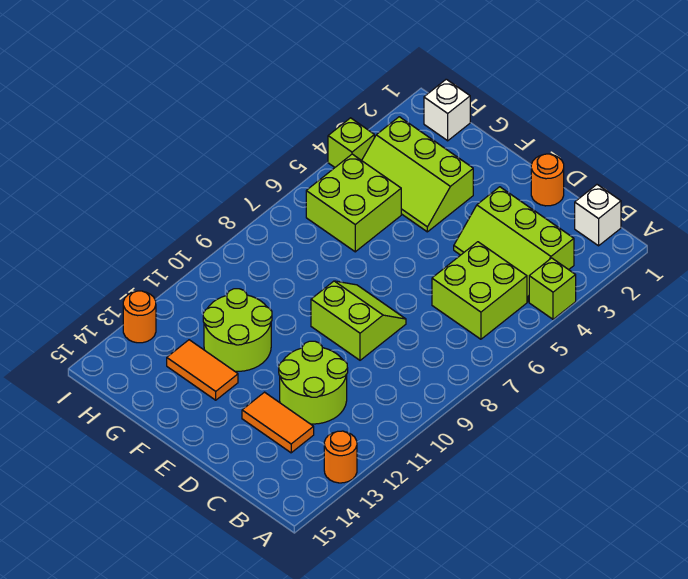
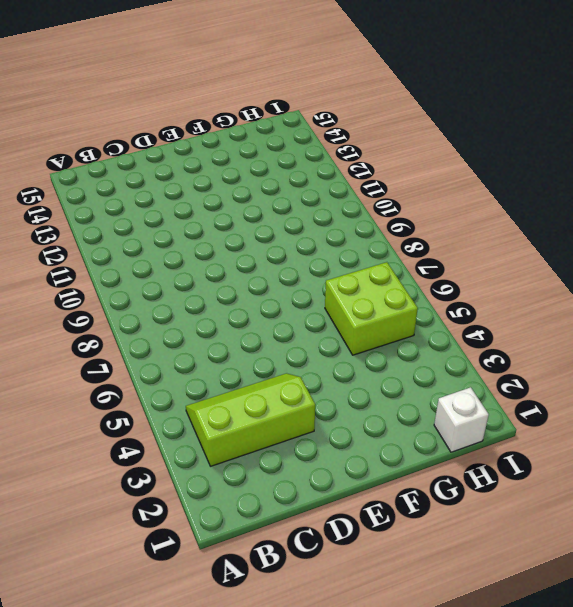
none -> lime brick A4 level 1
none -> orange round brick A13 level 1
none -> white brick B1 level 1

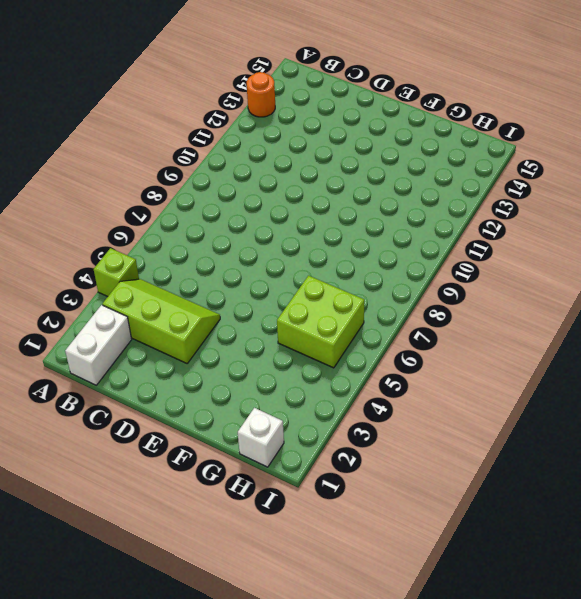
white brick B1:B2 level 1 -> white brick B1 level 1
none -> lime brick B5:C6 level 1
none -> lime round brick C11:D12 level 1
none -> orange tile C13:D13 level 1

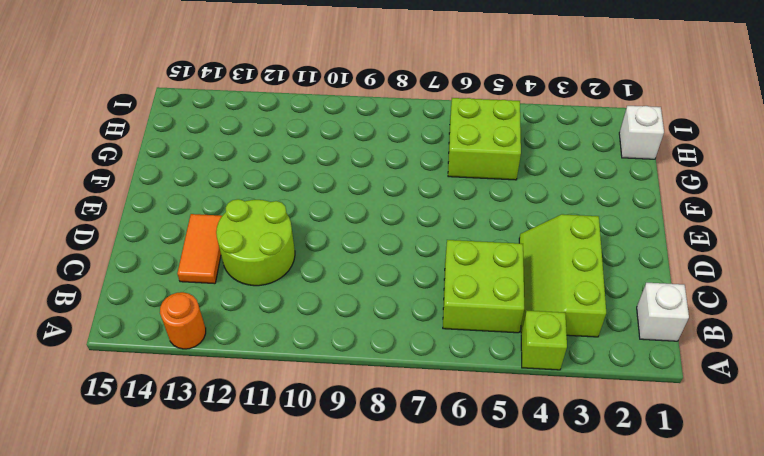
none -> orange round brick D1 level 1
none -> lime slope D8:E9 level 1 top 9
none -> lime slope F3:H4 level 1 top 3

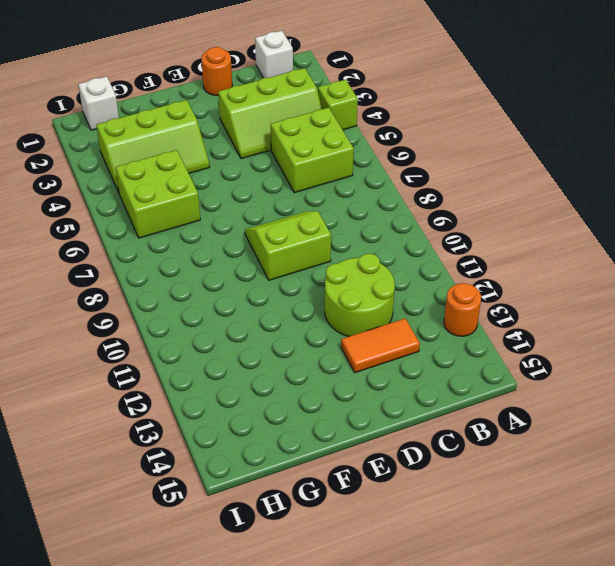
none -> lime round brick F11:G12 level 1
none -> orange tile F13:G13 level 1
none -> lime brick I4 level 1

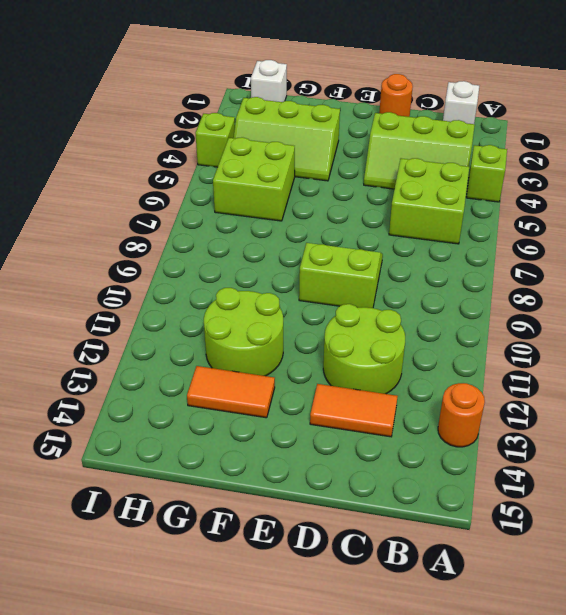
none -> orange round brick I13 level 1

